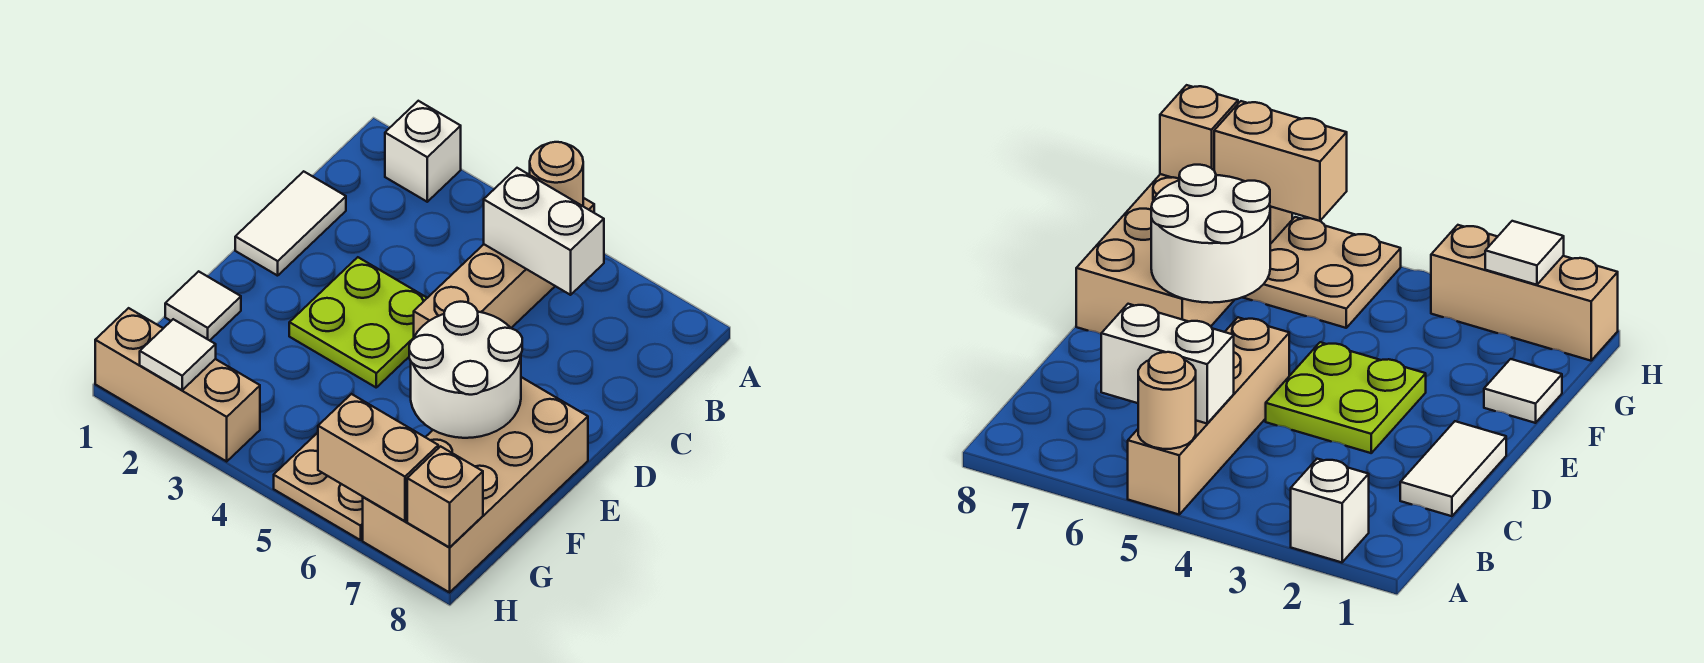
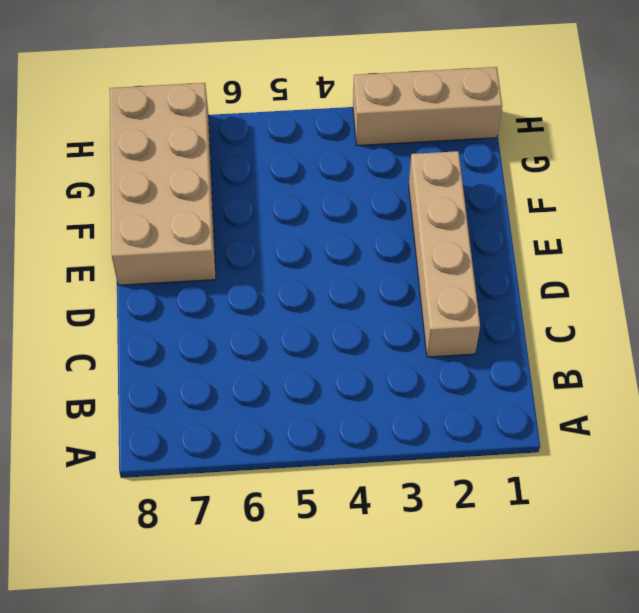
tan brick C2:F2 level 1 -> tan brick A5:D5 level 1
none -> white brick A2 level 1
none -> white tile C1:D1 level 1
none -> lime plate D3:E4 level 1

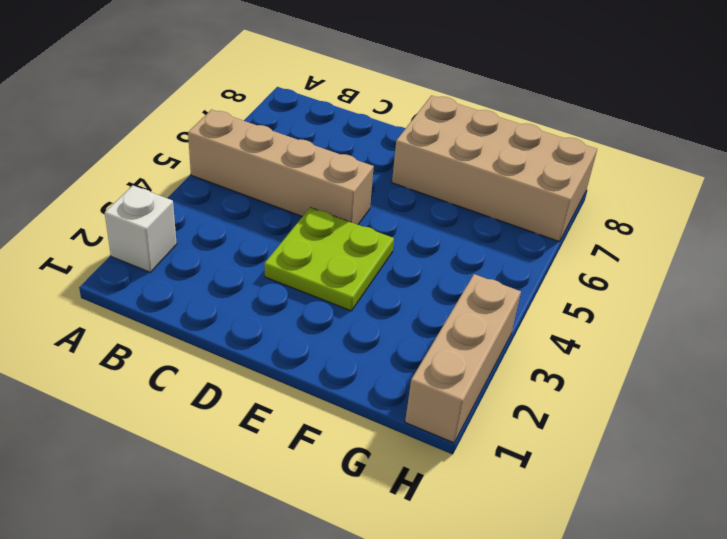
none -> white tile C1:D1 level 1
none -> white tile F1 level 1
none -> tan plate G5:H6 level 1

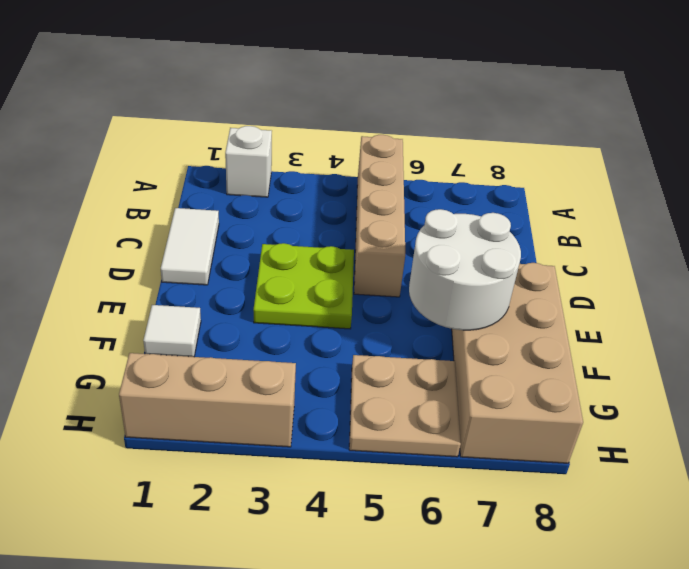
none -> tan round brick A5 level 2
none -> white brick B5:B6 level 2
none -> white tile H2 level 2

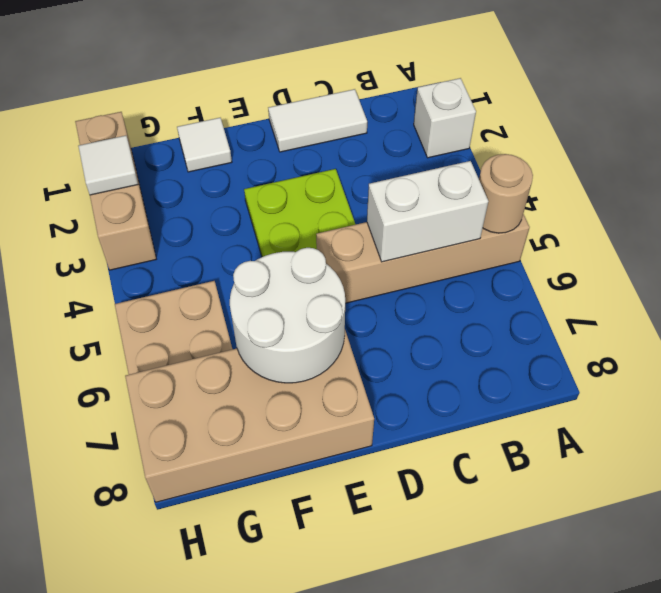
white brick B5:C5 level 2 -> white brick B5:B6 level 2
none -> tan brick H6:H7 level 2
none -> tan brick H8 level 2

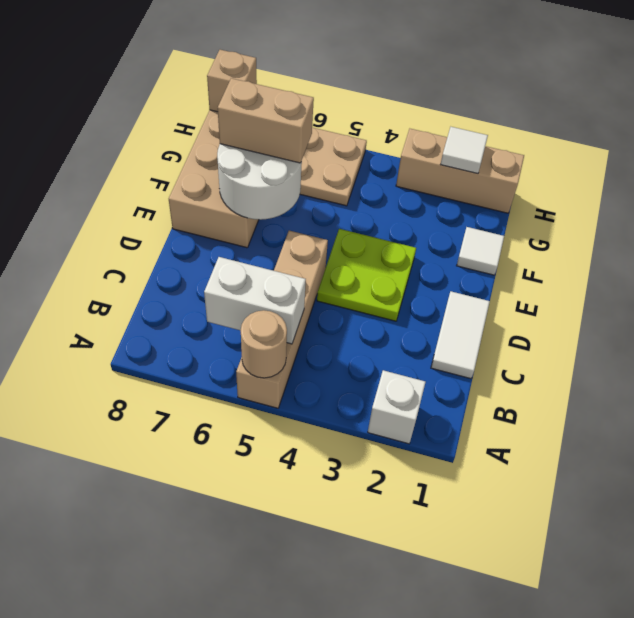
tan brick F6:F7 level 3 -> tan brick H6:H7 level 2

